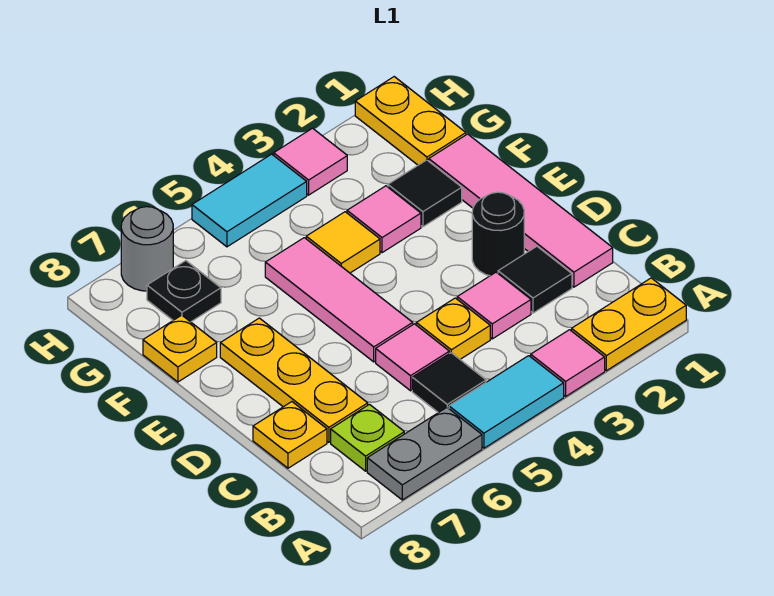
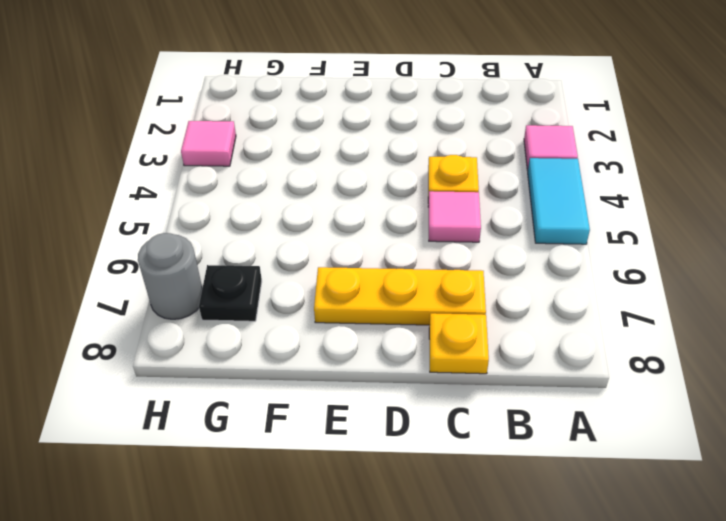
none -> yellow plate A1:A2 level 1
none -> grey plate A6:A7 level 1
none -> black tile B5 level 1

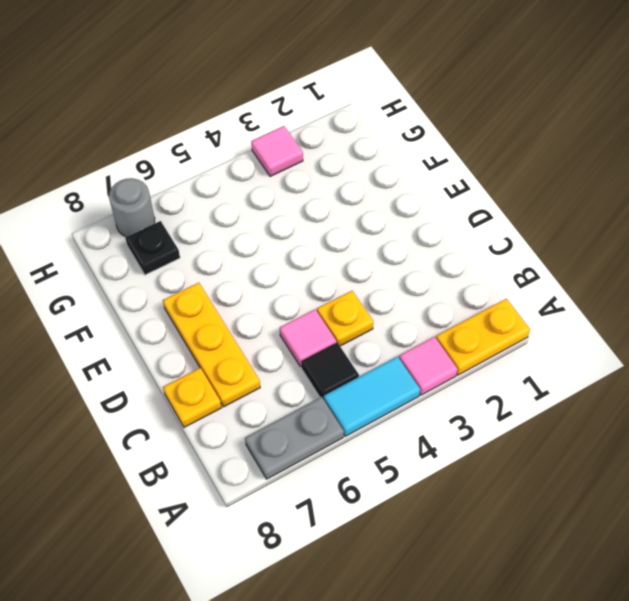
none -> lime plate B7 level 1
none -> pink tile C1:F1 level 1
none -> black tile C2 level 1

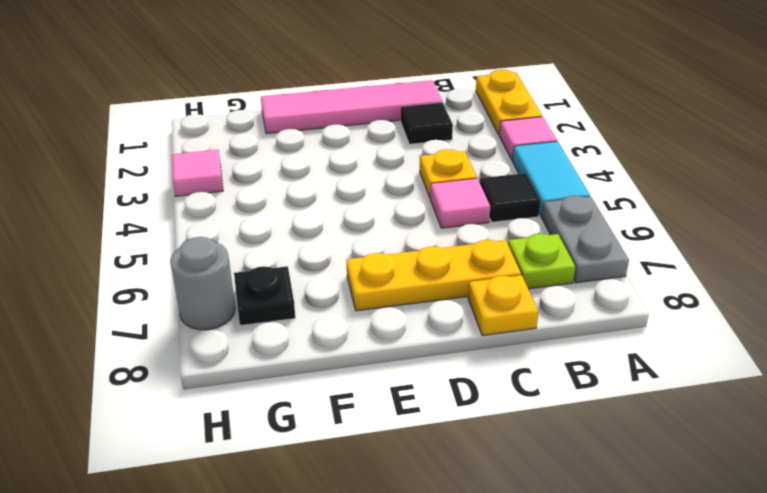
none -> pink tile C3 level 1
none -> black round brick D2 level 1
none -> pink tile D5:F5 level 1

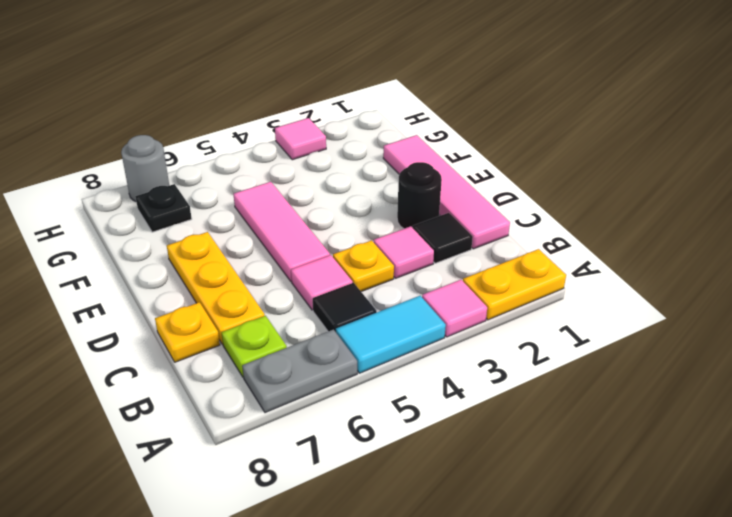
none -> black tile F2 level 1
none -> pink tile F3 level 1
none -> yellow tile F4 level 1

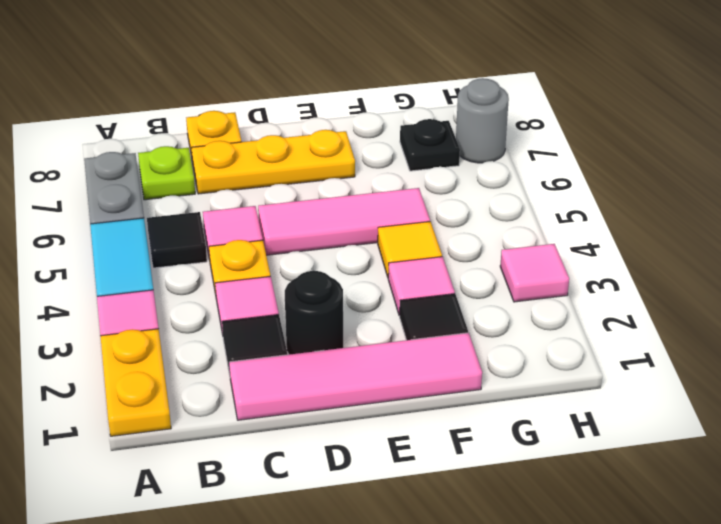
none -> yellow plate F8 level 1
none -> yellow plate G1:H1 level 1
none -> cyan tile H4:H5 level 1

